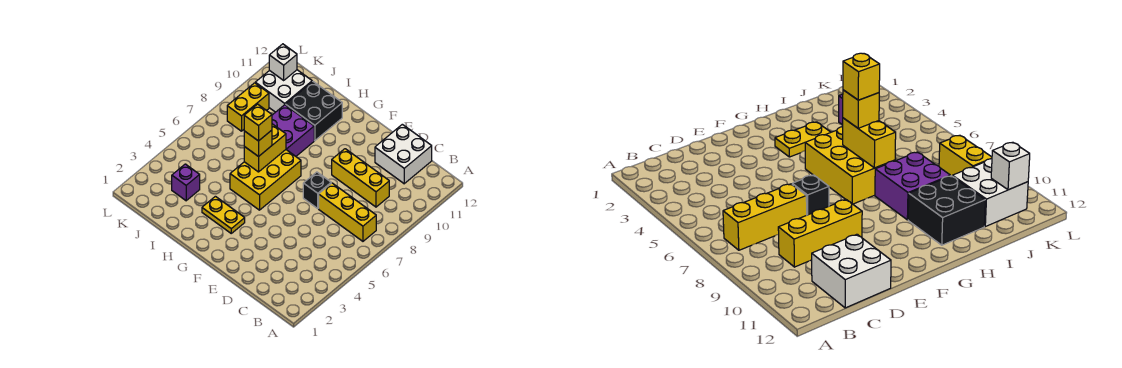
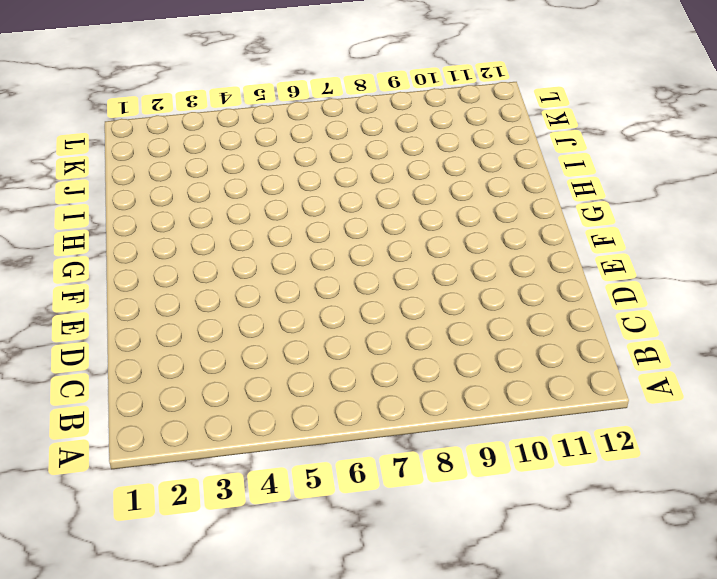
none -> yellow brick B7:D7 level 1
none -> yellow brick C9:E9 level 1
none -> white brick C11:D12 level 1

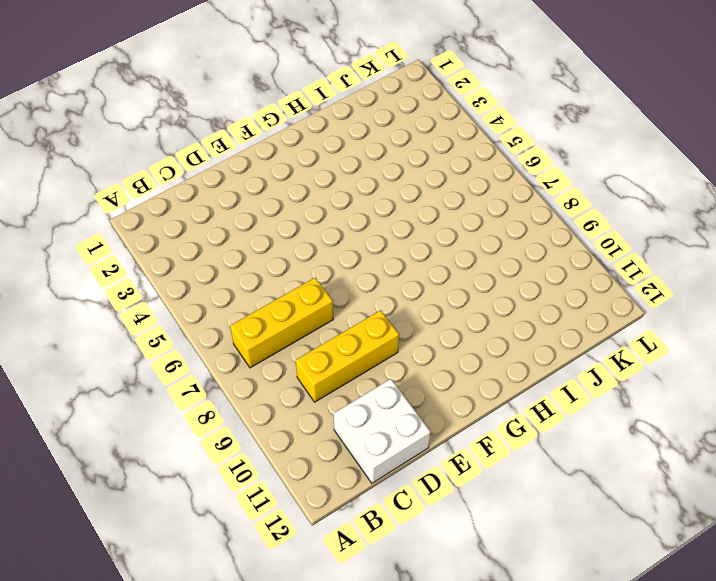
none -> black brick E7 level 1
none -> yellow plate G3:H3 level 1
none -> yellow brick G5:H7 level 1

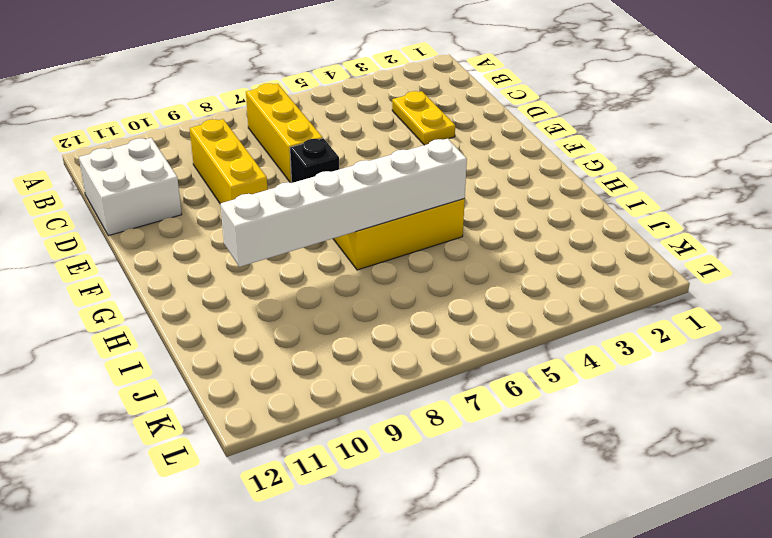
yellow plate C3:D3 level 1 -> yellow plate G3:H3 level 1
white brick H5:H10 level 2 -> yellow brick H6:H7 level 2
none -> purple brick H8:I9 level 1
none -> black brick H10:I11 level 1
none -> purple brick J3 level 1

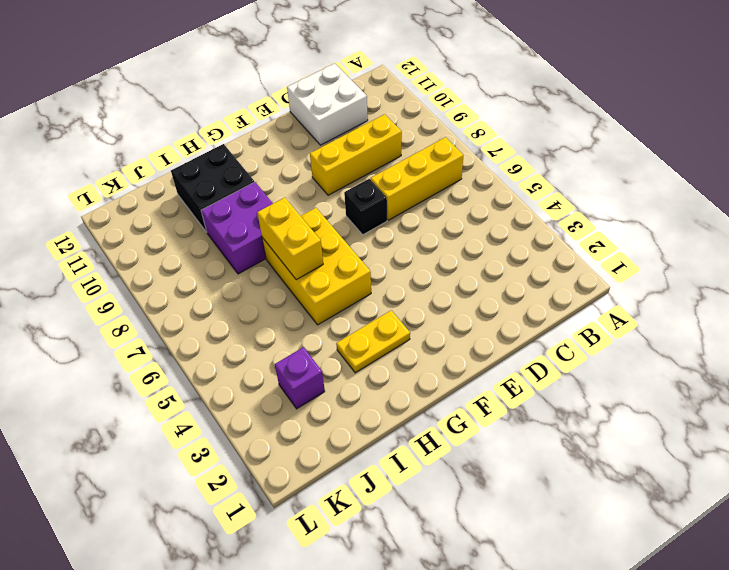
none -> white brick J10:K11 level 1
none -> yellow brick K8:K9 level 1
none -> white brick K11 level 2

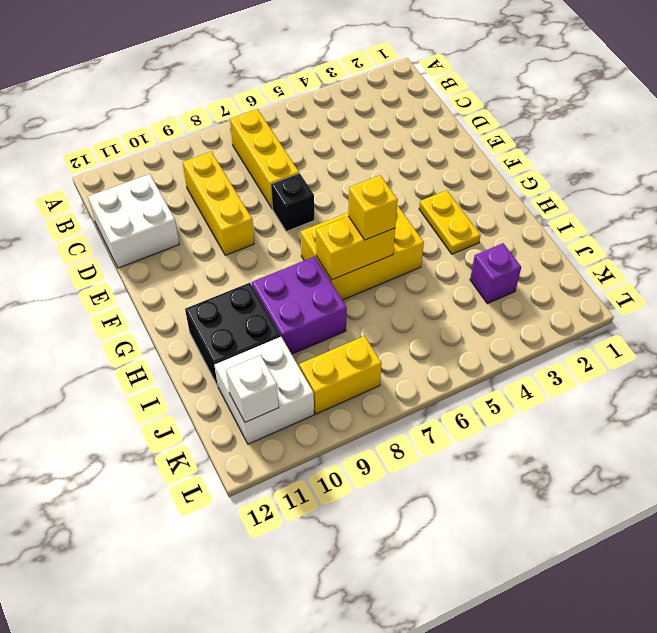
none -> yellow brick H6 level 4

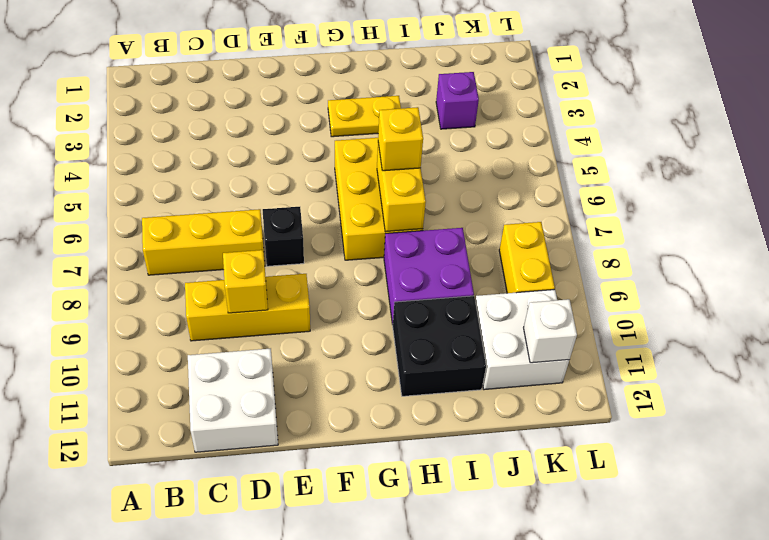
yellow brick D9 level 2 -> yellow brick H6 level 4

